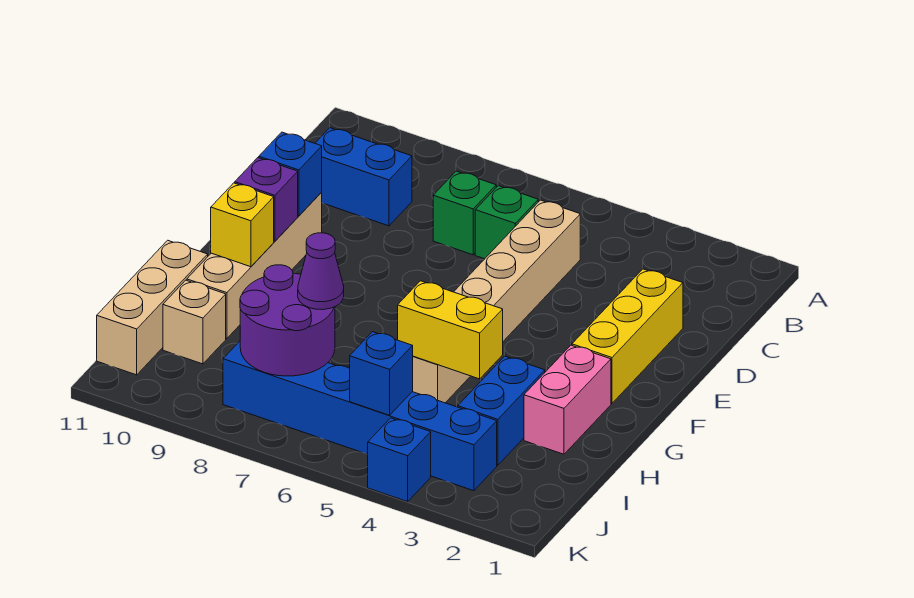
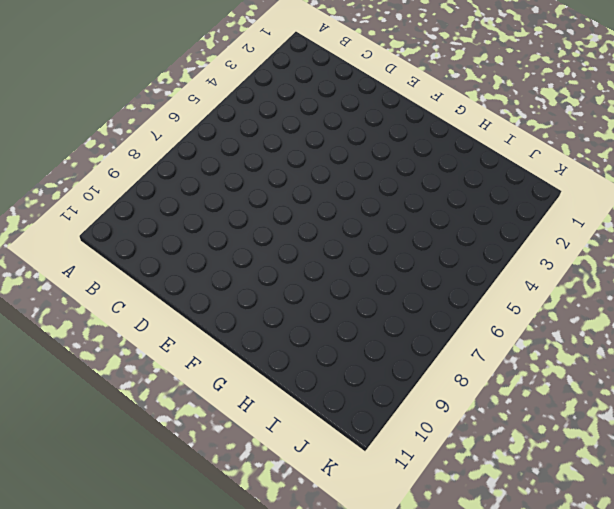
none -> tan brick C5:H5 level 1
none -> green brick C6 level 1
none -> green brick C7 level 1

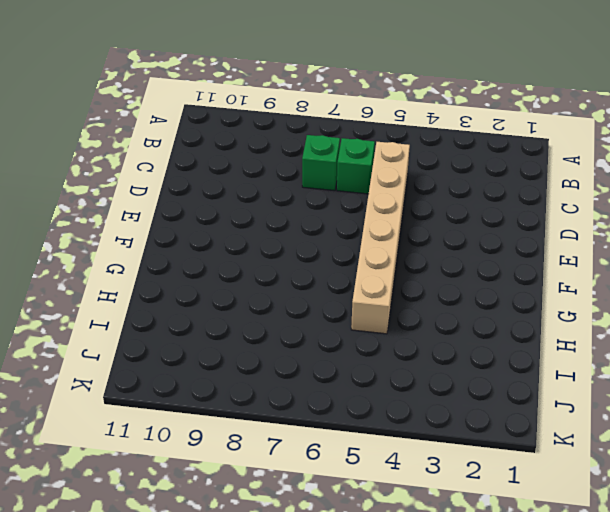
none -> blue brick C9:C10 level 1
none -> yellow brick D2:F2 level 1
none -> tan brick E10:H10 level 1

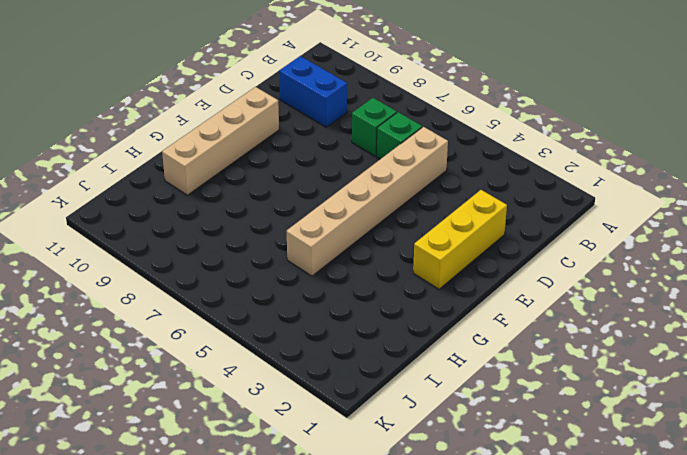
none -> pink brick G2:H2 level 1
none -> blue brick H3:I3 level 1
none -> tan brick H11:J11 level 1

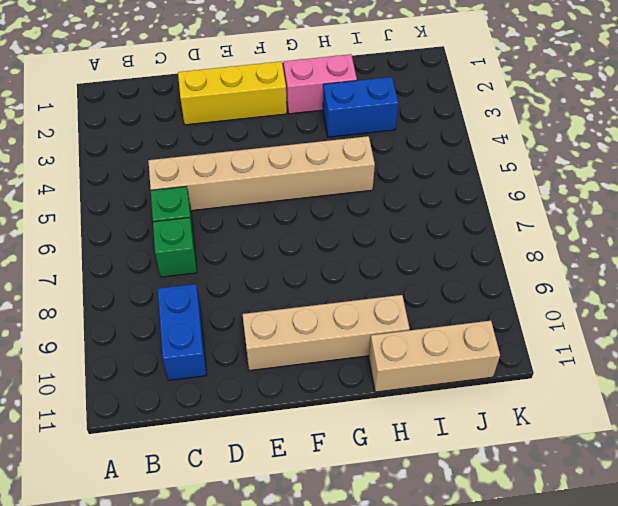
none -> tan brick I10 level 1
none -> blue brick J3:J8 level 1
none -> blue brick K4 level 1

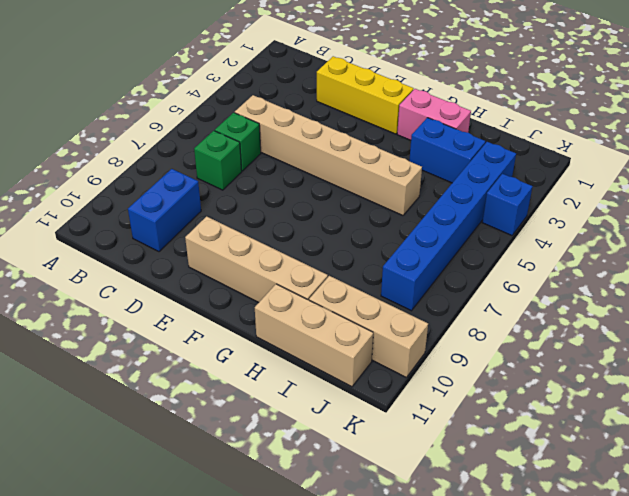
tan brick I10:K10 level 1 -> tan brick I10 level 1
none -> blue brick E10 level 2
none -> purple brick F10 level 2
none -> yellow brick G10 level 2

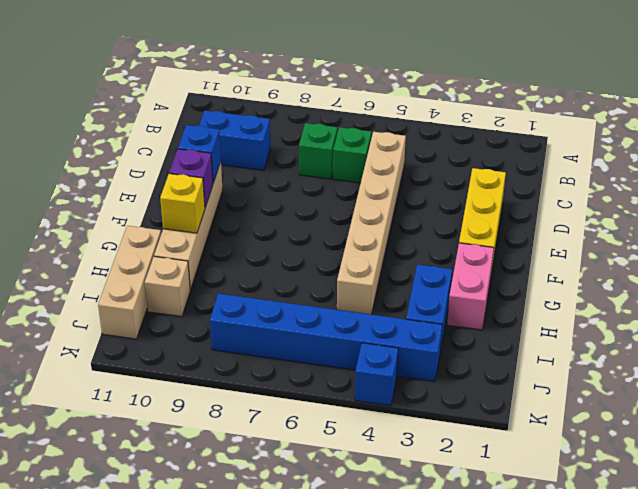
none -> yellow brick H4:H5 level 2
none -> purple round brick I7:J8 level 2
none -> blue brick J5 level 2

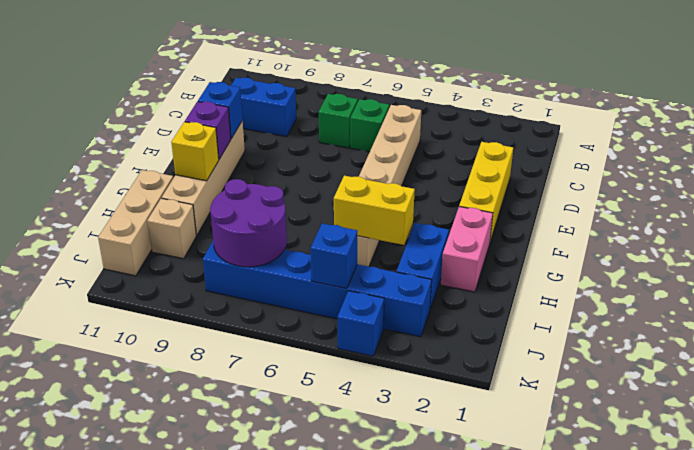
none -> purple cone I7 level 3

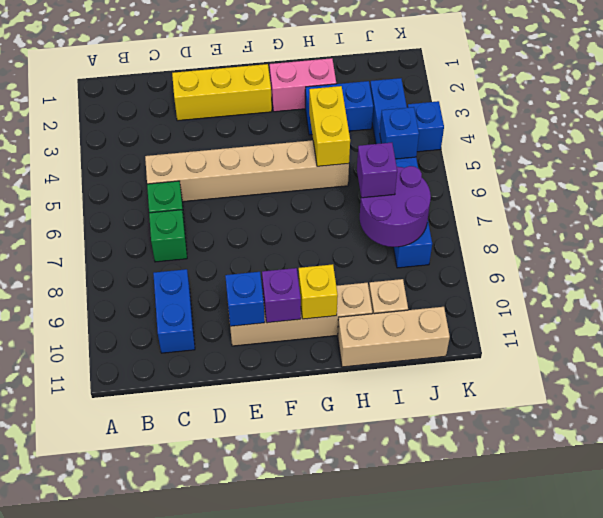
purple brick I7 level 3 -> purple cone I7 level 3

